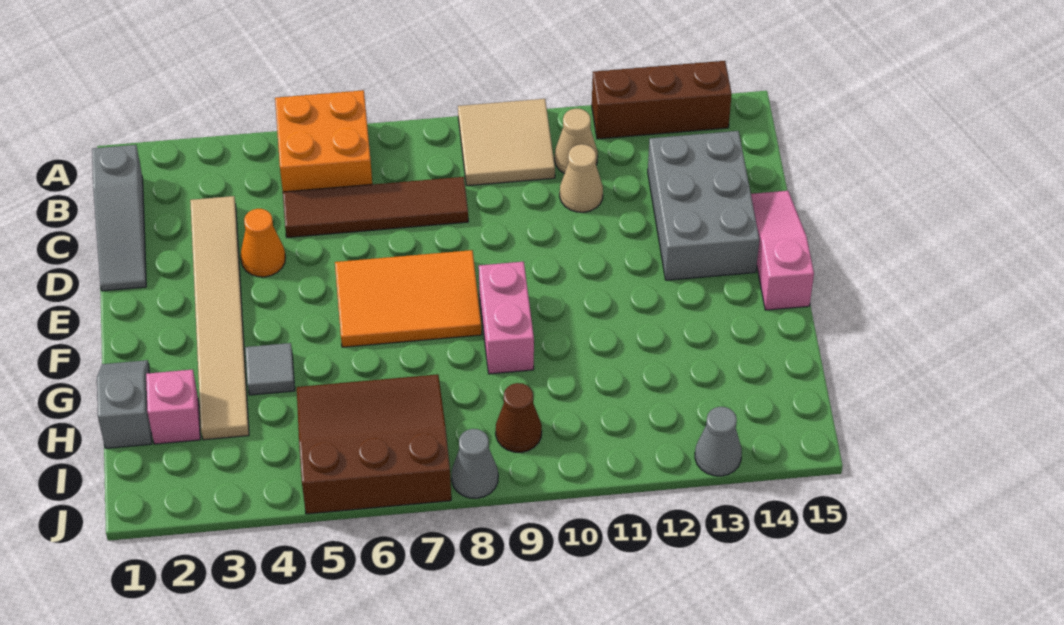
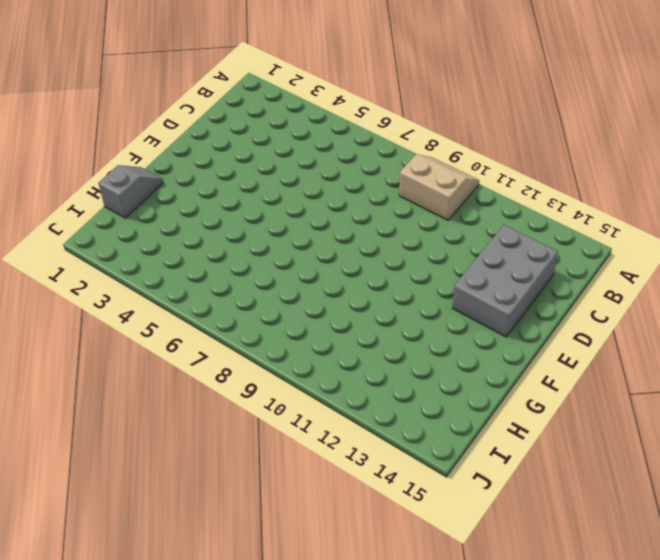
tan slope A9:B10 level 1 top B -> tan tile A9:B10 level 1
none -> orange brick A5:B6 level 1
none -> brown brick A12:A14 level 1
none -> grey slope B1:D1 level 1 top B

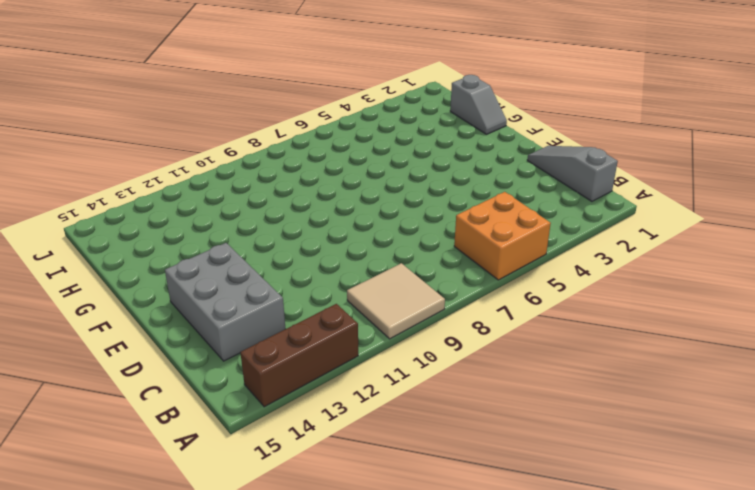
none -> tan cone B11 level 1
none -> tan tile C3:H3 level 1
none -> brown tile C5:C8 level 1

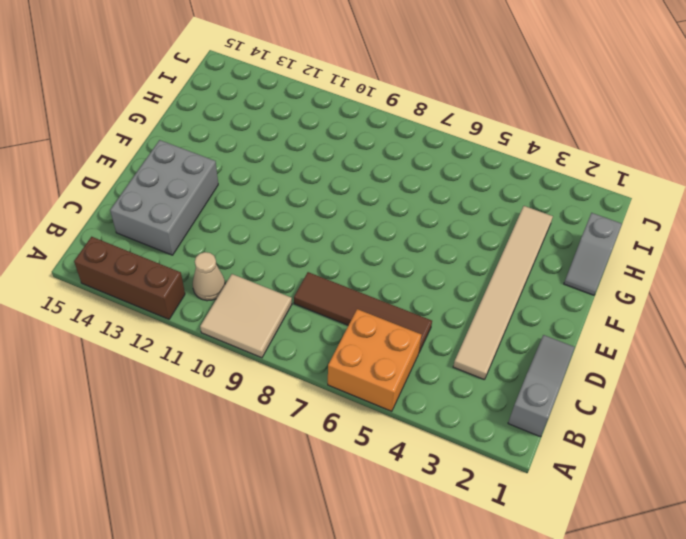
none -> tan cone C11 level 1
none -> orange cone D4 level 1
none -> pink slope D15:F15 level 1 top F

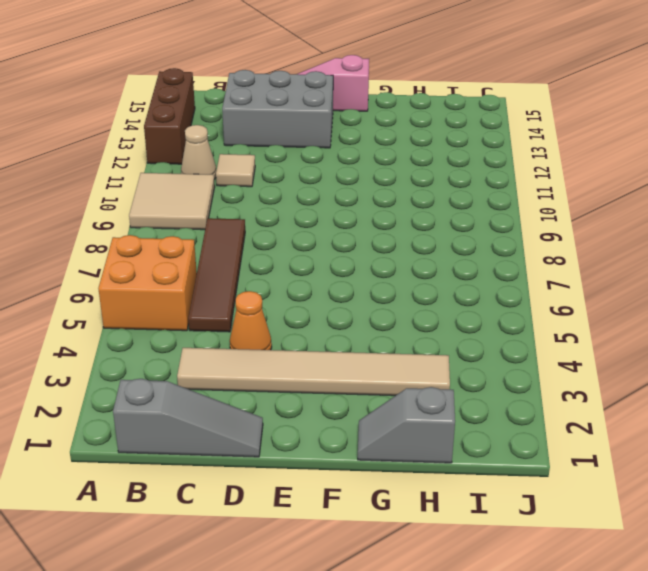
tan tile C11 level 1 -> tan cone C11 level 1
none -> orange tile E6:F8 level 1
none -> pink brick F9:G9 level 1
none -> grey tile G4 level 1

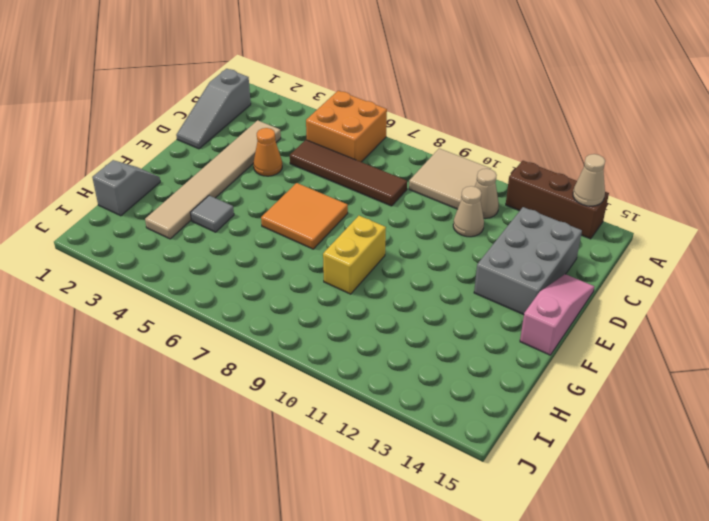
tan cone A14 level 2 -> none
orange tile E6:F7 level 1 -> orange tile E6:F8 level 1
yellow brick F9:G9 level 1 -> pink brick F9:G9 level 1
none -> pink brick H2 level 1
none -> brown slope H5:J7 level 1 top J
none -> brown cone I9 level 1

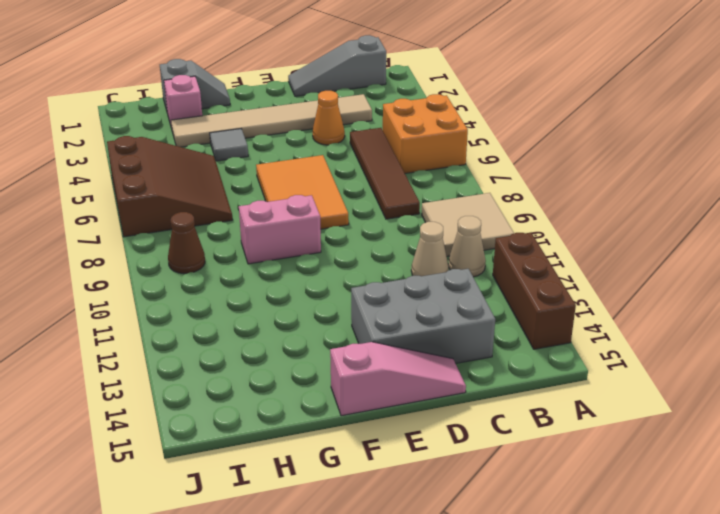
none -> grey cone J8 level 1
none -> grey cone J13 level 1

